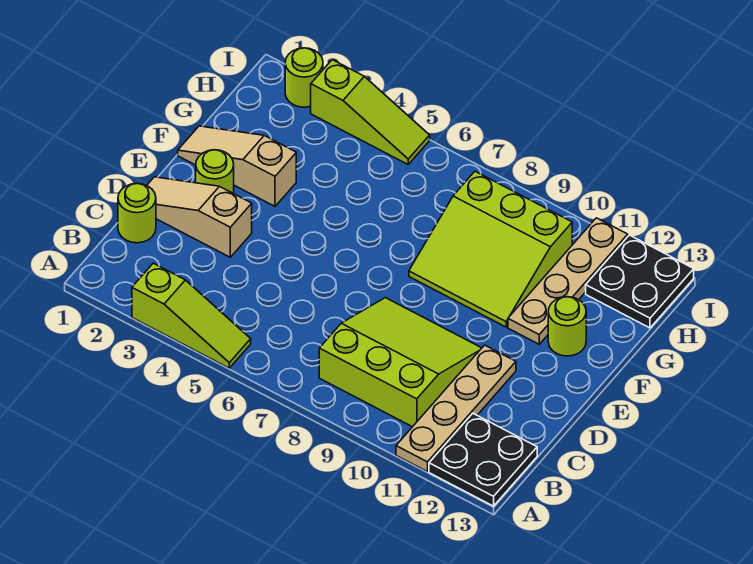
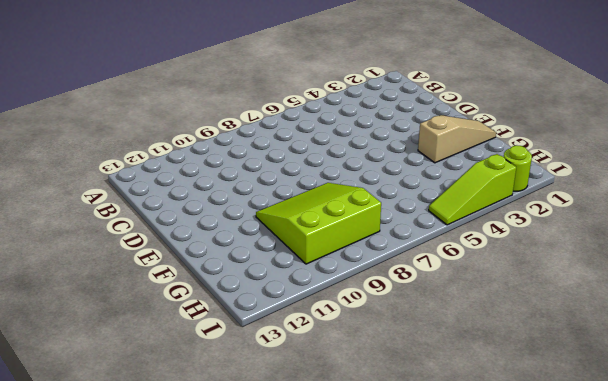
none -> lime slope A3:A5 level 1 top 3
none -> tan plate A11:D11 level 1
none -> black plate A12:B13 level 1

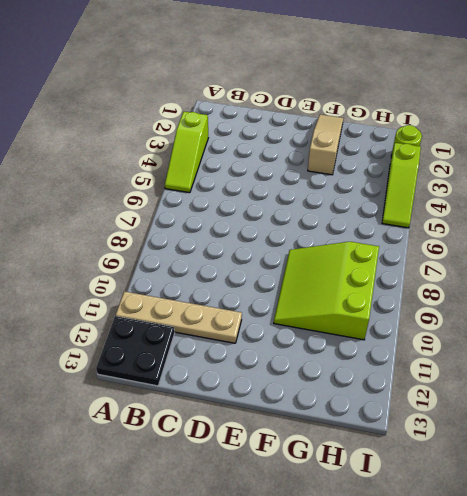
none -> lime slope B8:D10 level 1 top B
none -> lime round brick C1 level 1
none -> tan slope D1:D3 level 1 top 3

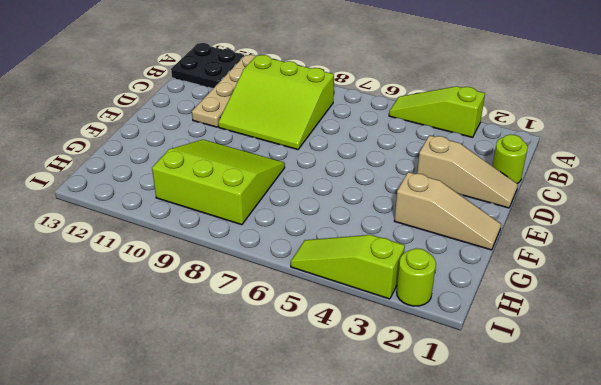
none -> lime round brick E2 level 1
none -> tan plate F11:I11 level 1
none -> lime round brick F12 level 1

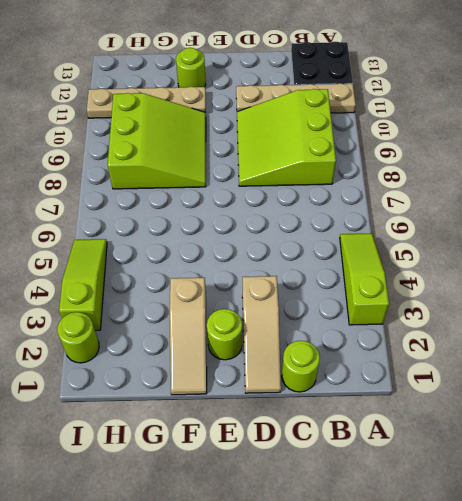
none -> black plate H12:I13 level 1

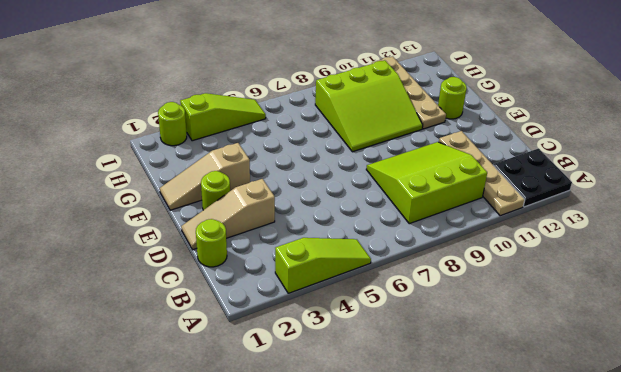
none -> black plate H12:I13 level 1

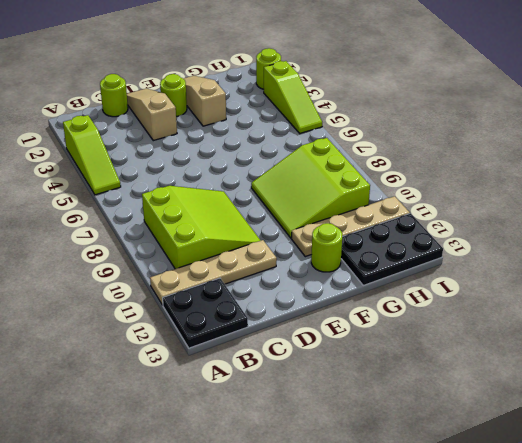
black plate G12:I13 level 1 -> black plate H12:I13 level 1

